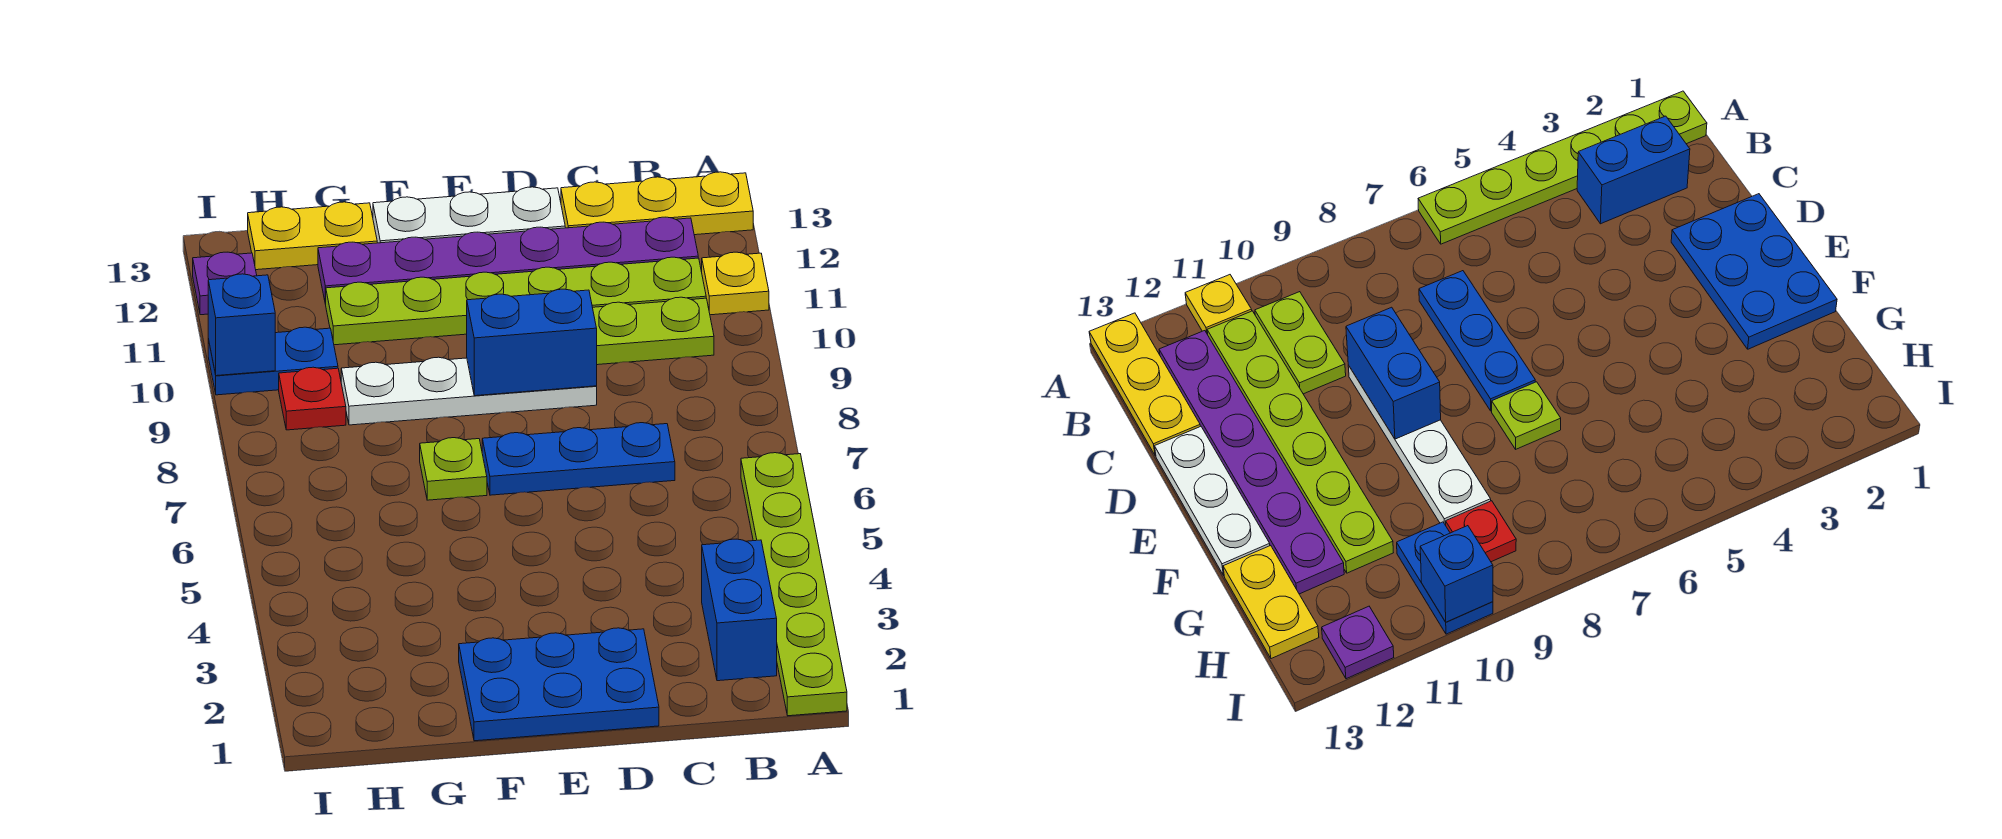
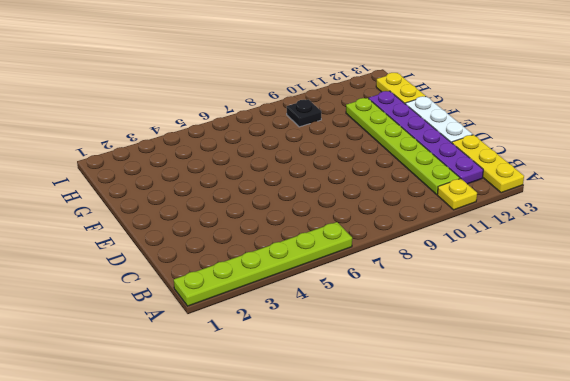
black plate H9 level 1 -> red plate H9 level 1
none -> blue brick B2:B3 level 1
none -> lime plate B10:C10 level 1
none -> blue plate C7:E7 level 1

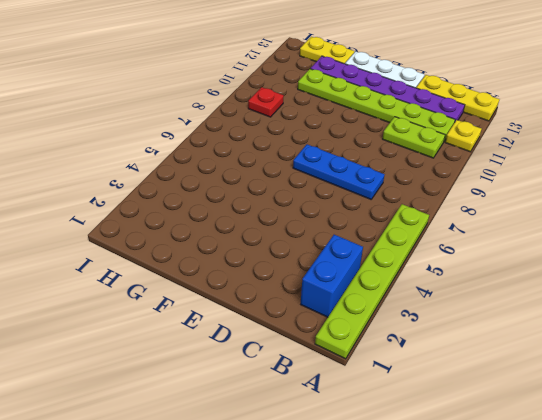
none -> blue plate D1:F2 level 1
none -> white plate D9:G9 level 1
none -> lime plate F7 level 1

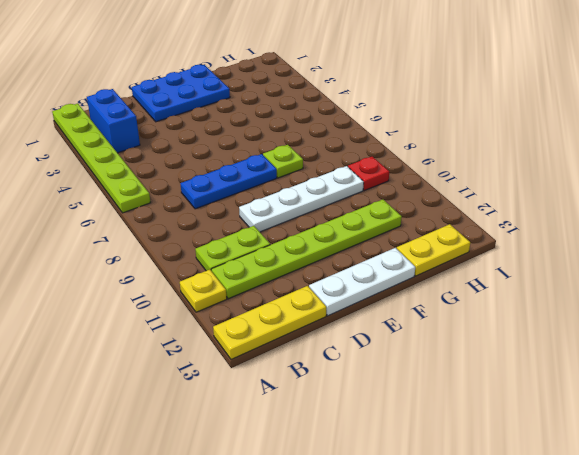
none -> purple plate B12:G12 level 1
none -> blue plate H10:I10 level 1
none -> purple plate I12 level 1

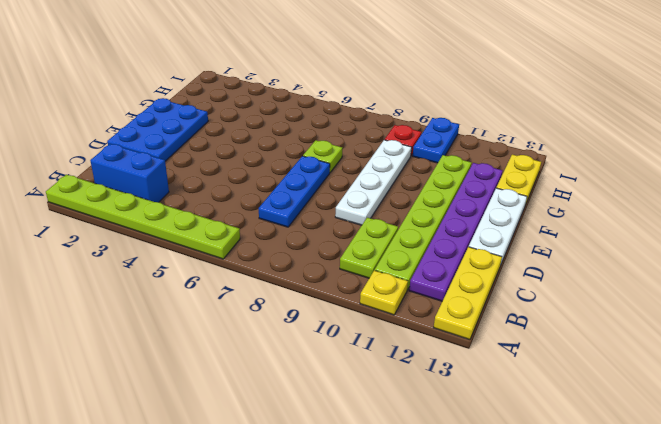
none -> purple plate I12 level 1
none -> blue brick D9:E9 level 2
none -> blue brick I10 level 2

